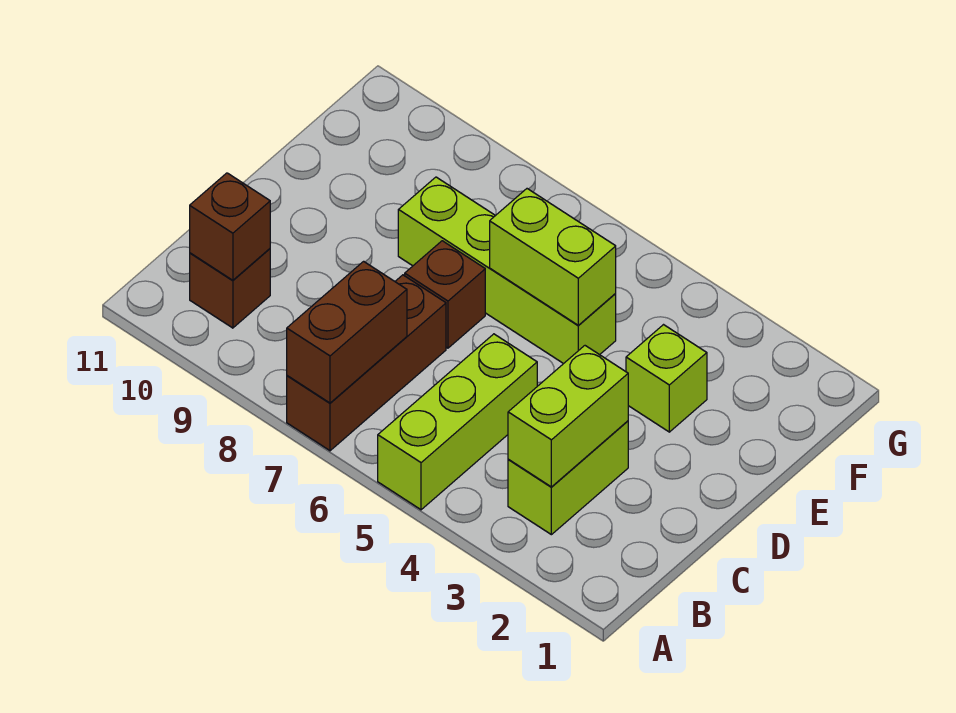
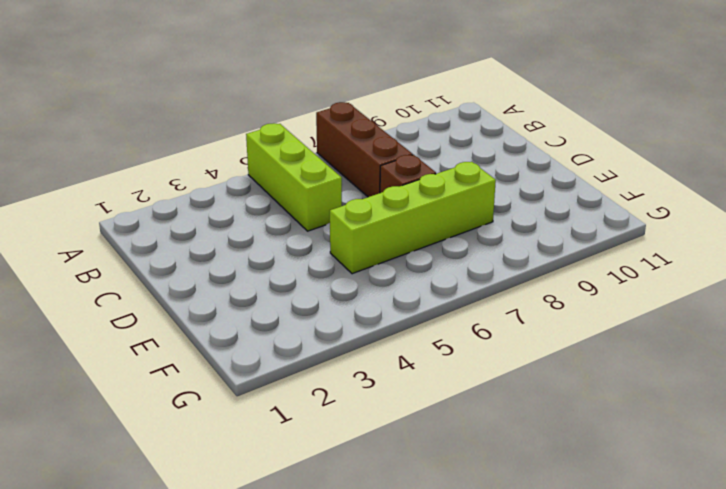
none -> lime brick B3:C3 level 1
none -> brown brick B10 level 1

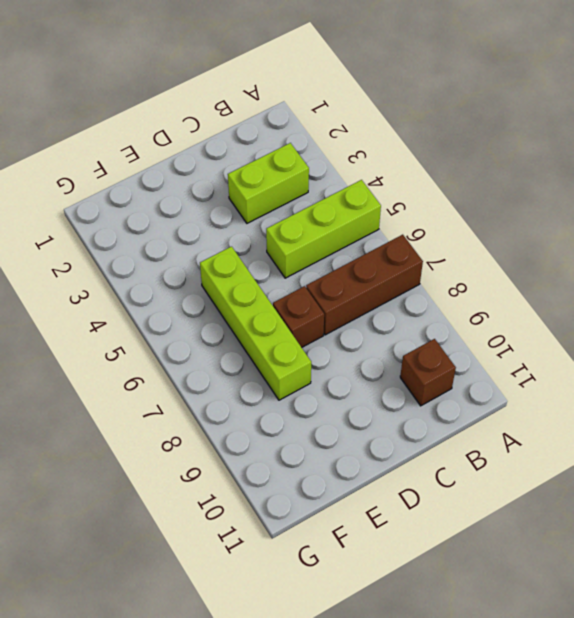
none -> lime brick E3 level 1
none -> brown brick A7:B7 level 2

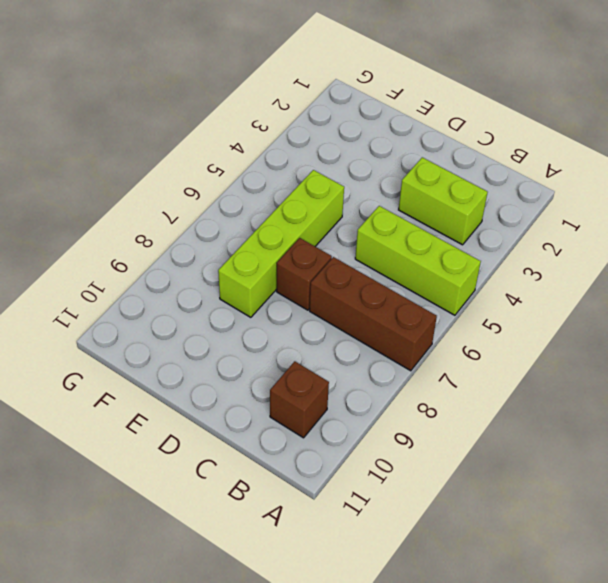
none -> lime brick E3 level 1
none -> brown brick A7:B7 level 2

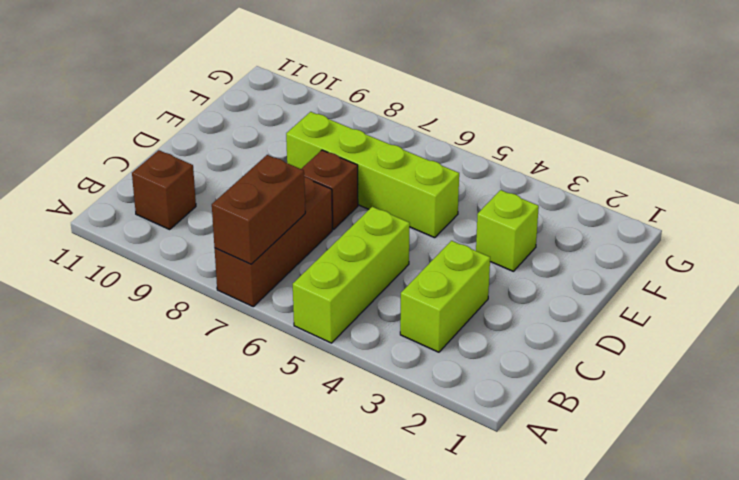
none -> lime brick B3:C3 level 2
none -> brown brick B10 level 2

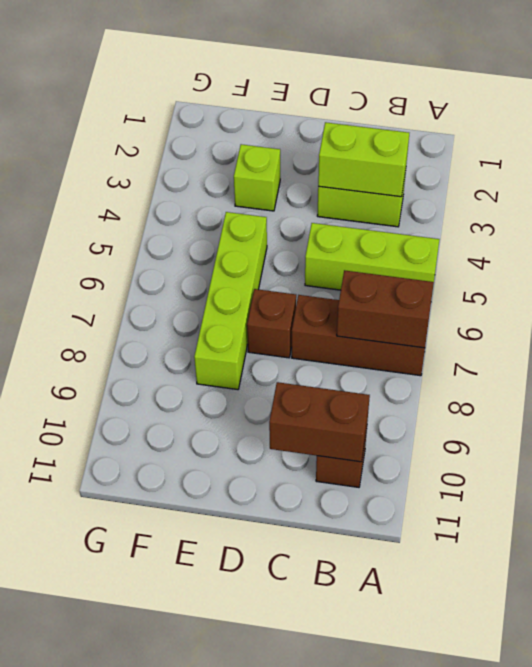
brown brick B10:C10 level 2 -> brown brick B10 level 2
none -> lime brick E5:E6 level 2

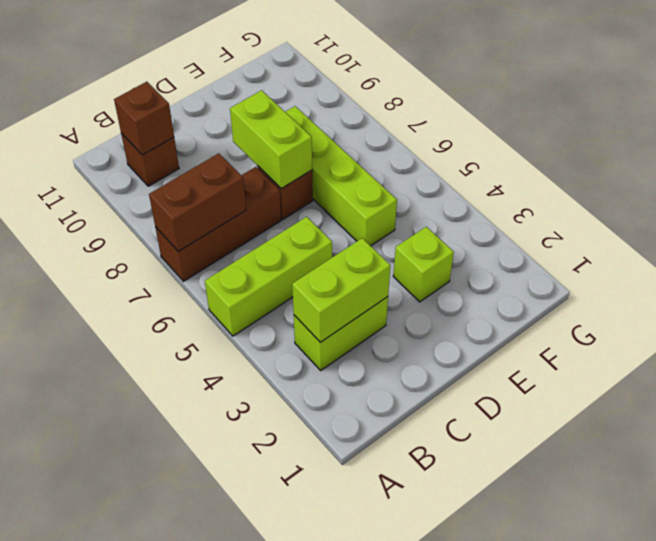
lime brick D7:D8 level 2 -> lime brick E5:E6 level 2

